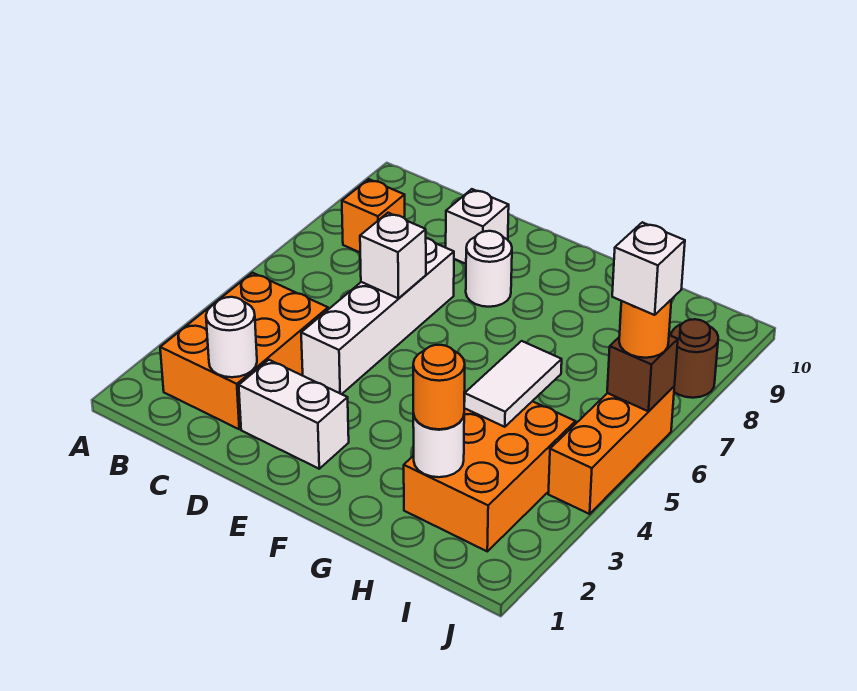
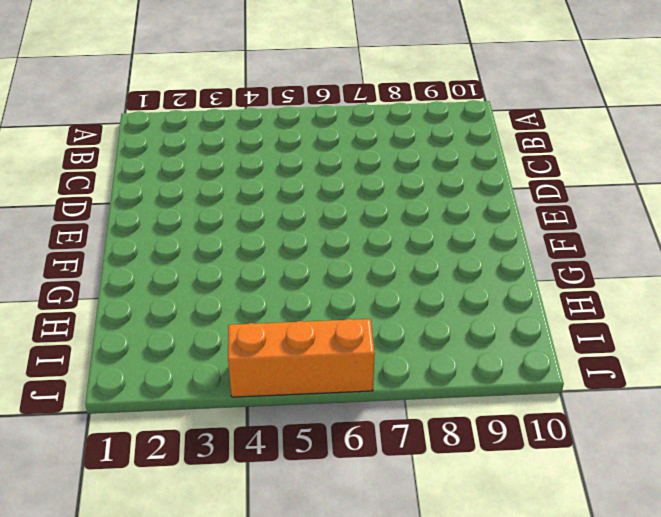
none -> orange brick B2:C4 level 1
none -> orange brick B8 level 1
none -> white brick D2:E2 level 1

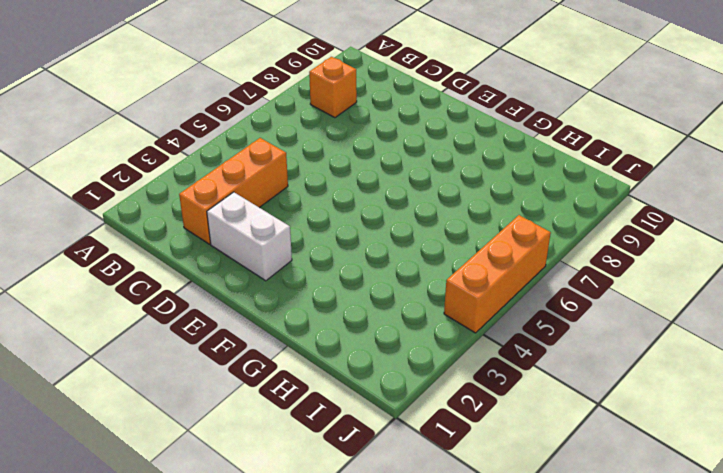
orange brick C2:C4 level 1 -> orange brick B2:C4 level 1
none -> white brick D4:D7 level 1
none -> white brick D9 level 1
none -> white round brick E8 level 1

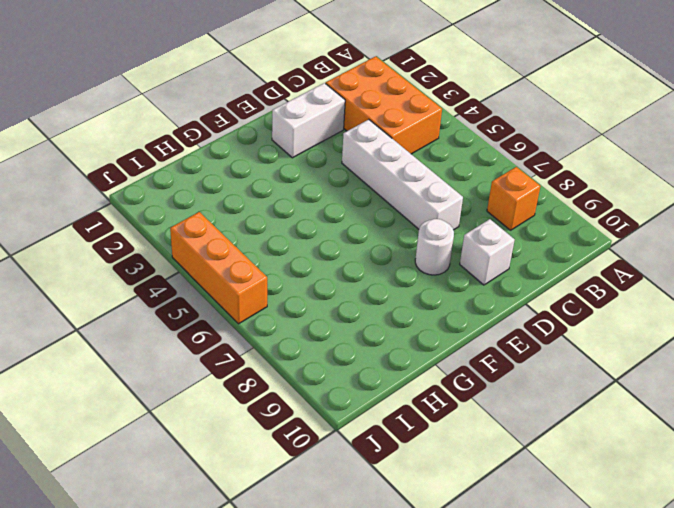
none -> orange brick H2:I4 level 1
none -> brown round brick J8 level 1
none -> white round brick C2 level 2

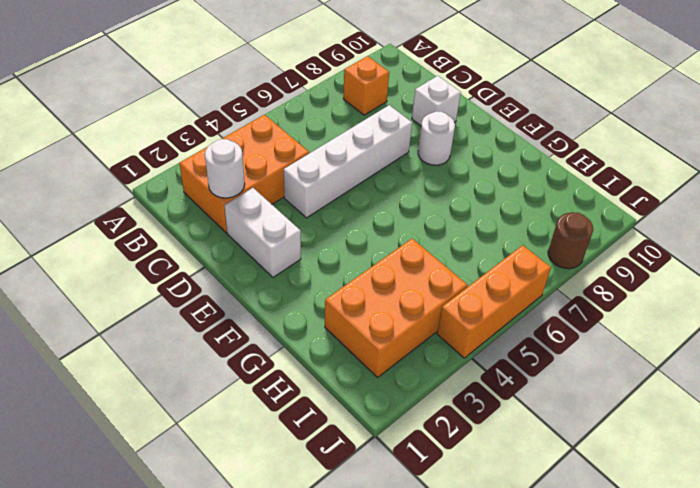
none -> white brick D6 level 2
none -> white round brick H2 level 2
none -> white tile H4:H5 level 2

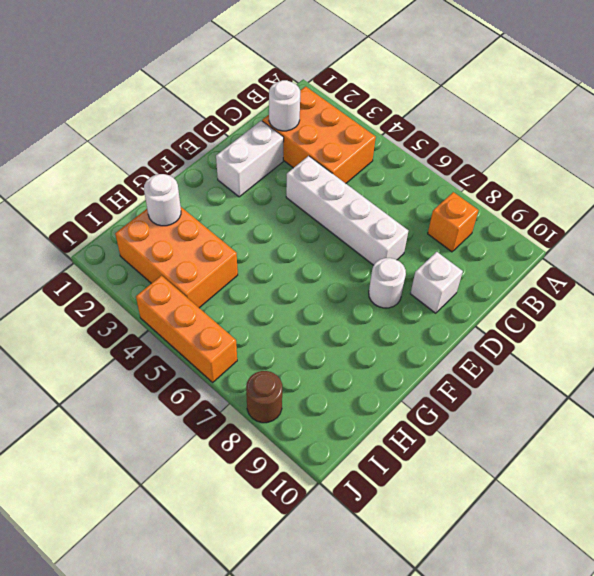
none -> white brick D6 level 2
none -> white tile H4:H5 level 2
none -> brown brick J6 level 2

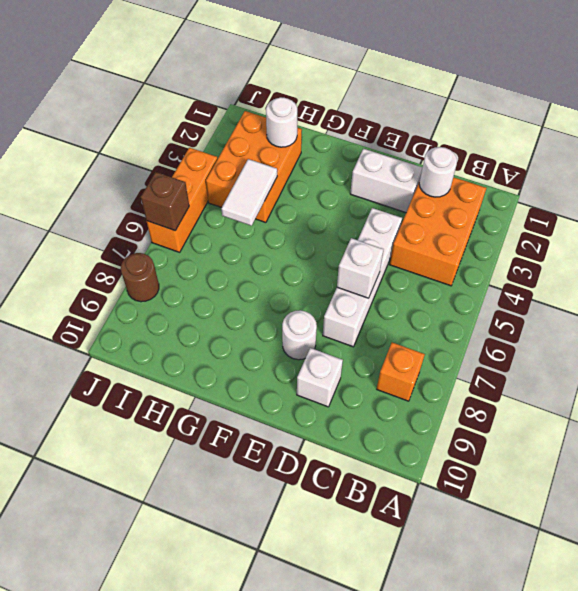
none -> orange round brick H2 level 3
none -> orange round brick J6 level 3
none -> white brick J6 level 4

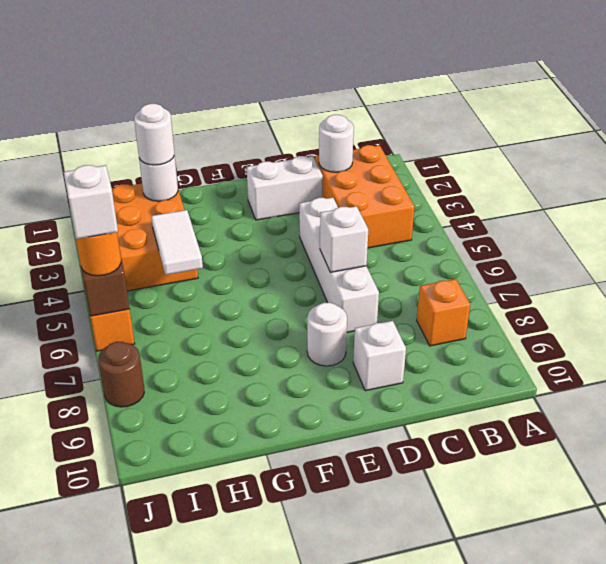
white round brick H2 level 3 -> orange round brick H2 level 3

